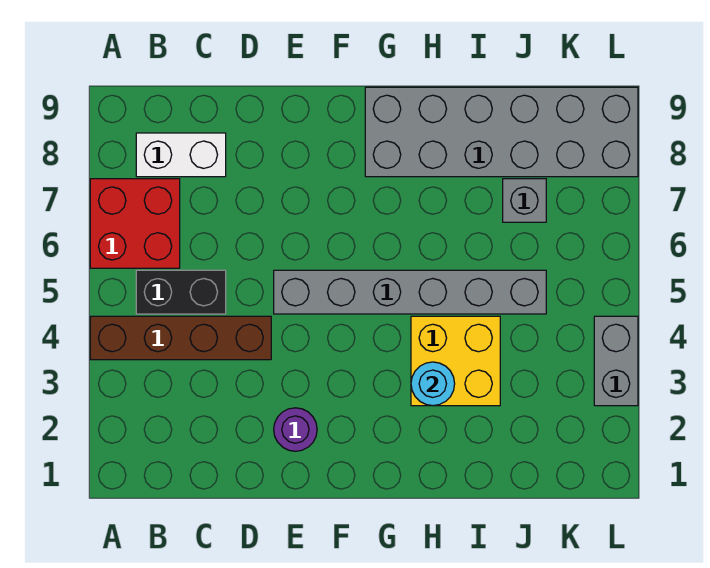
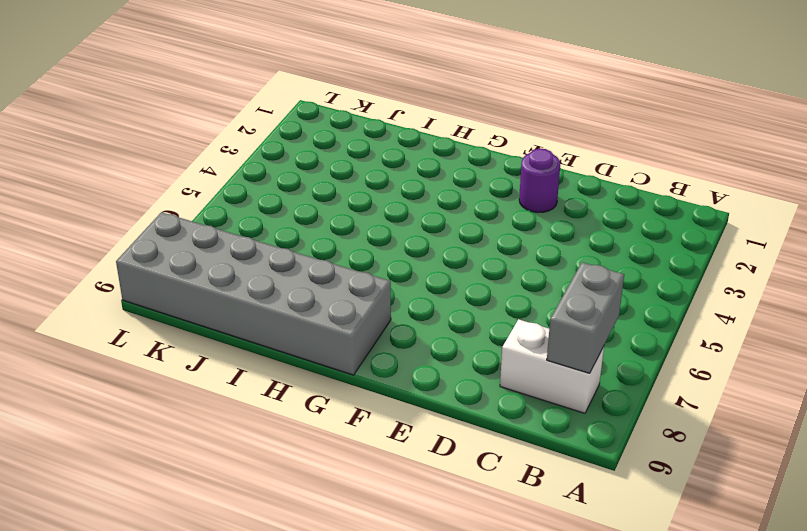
grey brick B7:B8 level 2 -> grey brick L3:L4 level 1
none -> brown brick A4:D4 level 1
none -> red brick A6:B7 level 1

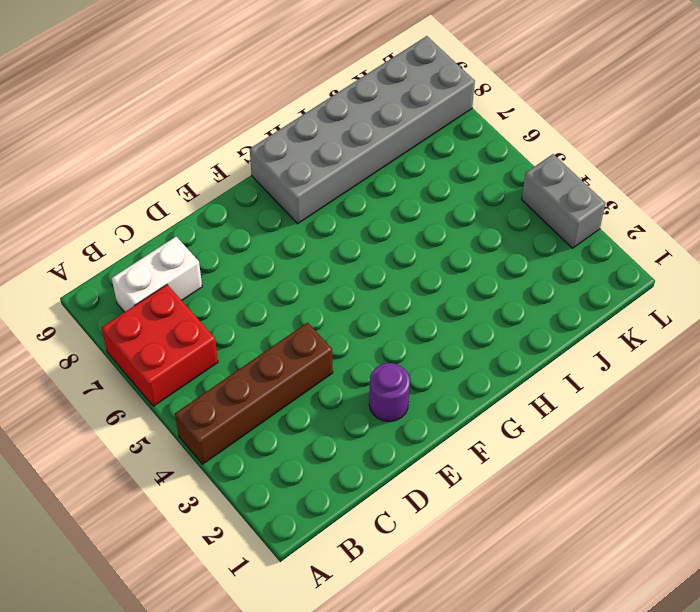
none -> black brick B5:C5 level 1
none -> grey brick E5:J5 level 1

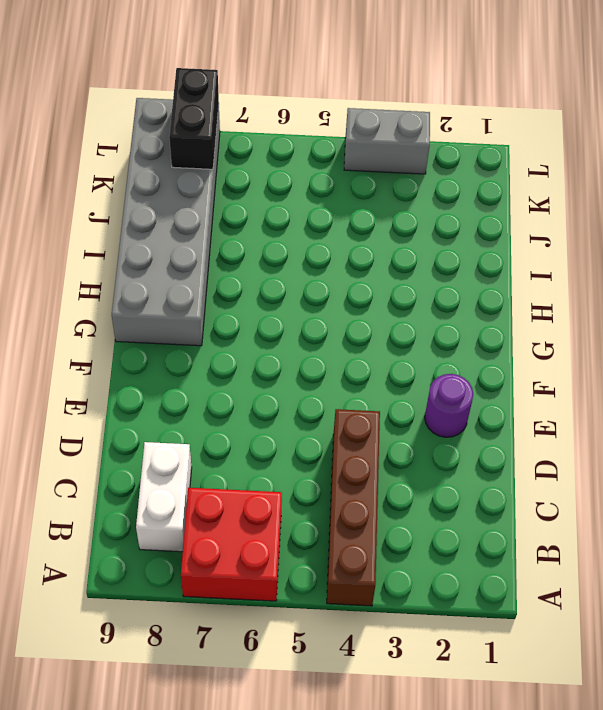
black brick K8:L8 level 2 -> black brick B5:C5 level 1
none -> grey brick E5:J5 level 1
none -> yellow brick H3:I4 level 1

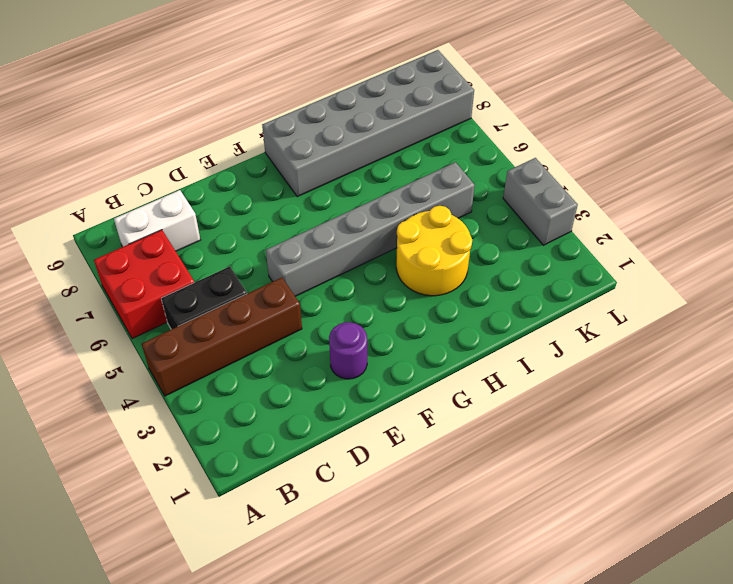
yellow round brick H3:I4 level 1 -> yellow brick H3:I4 level 1
none -> grey brick J7 level 1
none -> cyan round brick H3 level 2

